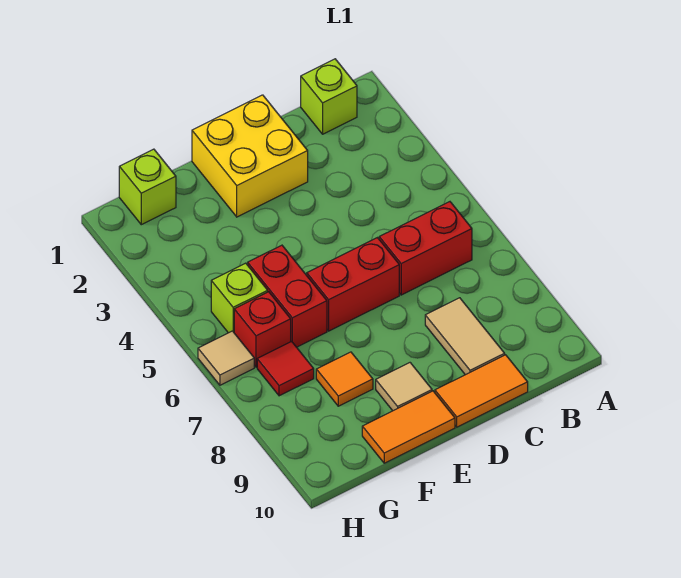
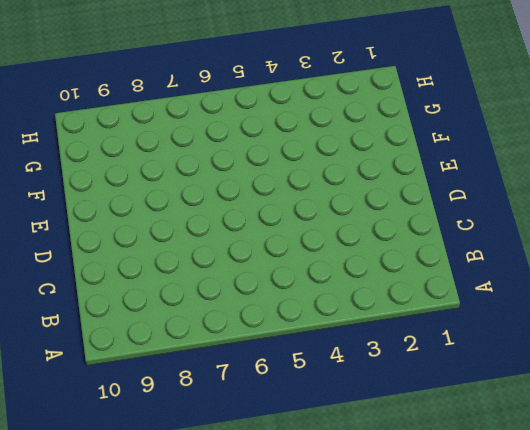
none -> lime brick B1 level 1
none -> red brick B6:C6 level 1
none -> tan tile C8:C9 level 1

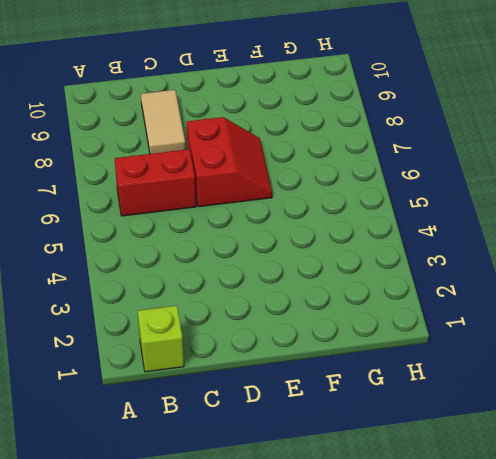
red slope D6:E7 level 1 top D -> red brick D6:E6 level 1
none -> orange tile C10:D10 level 1
none -> yellow brick D1:E2 level 1
none -> tan tile E9 level 1

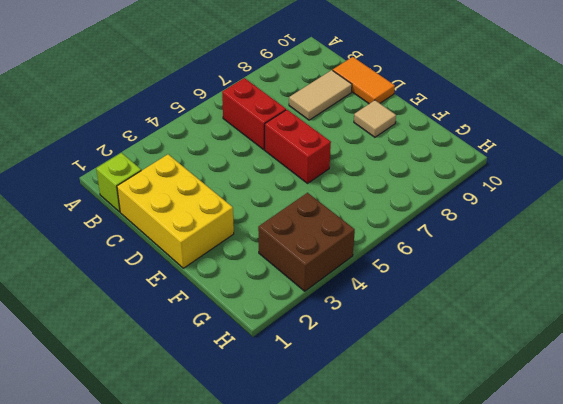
yellow brick C1:E2 level 1 -> yellow brick D1:E2 level 1
brown brick G3:H4 level 1 -> none
none -> orange tile E10:F10 level 1
none -> red brick F5:F6 level 1
none -> orange tile F8 level 1

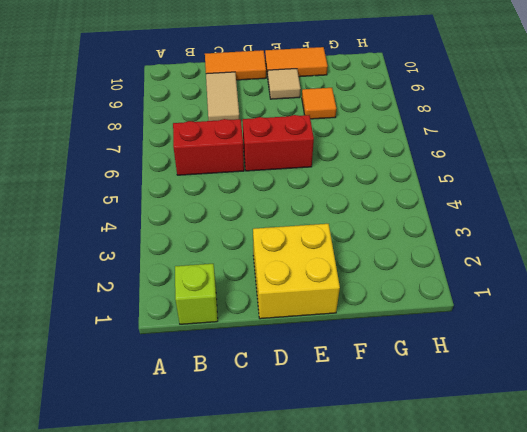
none -> red brick F5:F6 level 1
none -> lime brick G1 level 1
none -> lime brick G5 level 1

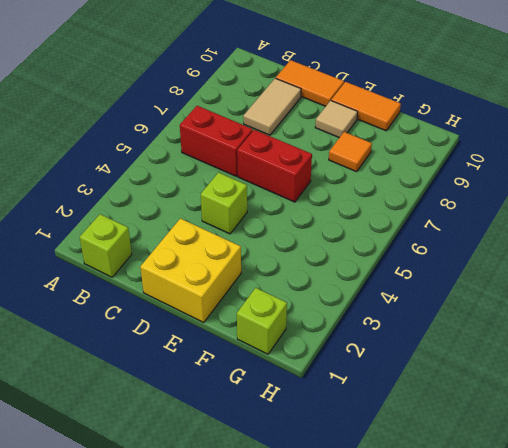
lime brick D4 level 1 -> lime brick G5 level 1
none -> red brick F5:F6 level 1
none -> red brick G6 level 1
none -> red tile G7 level 1

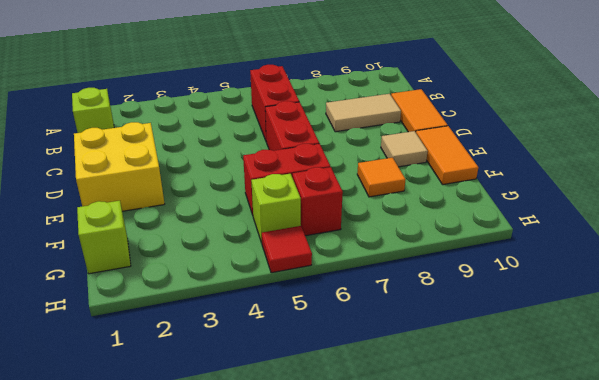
red tile H5 level 1 -> red tile G7 level 1
none -> tan tile H6 level 1

